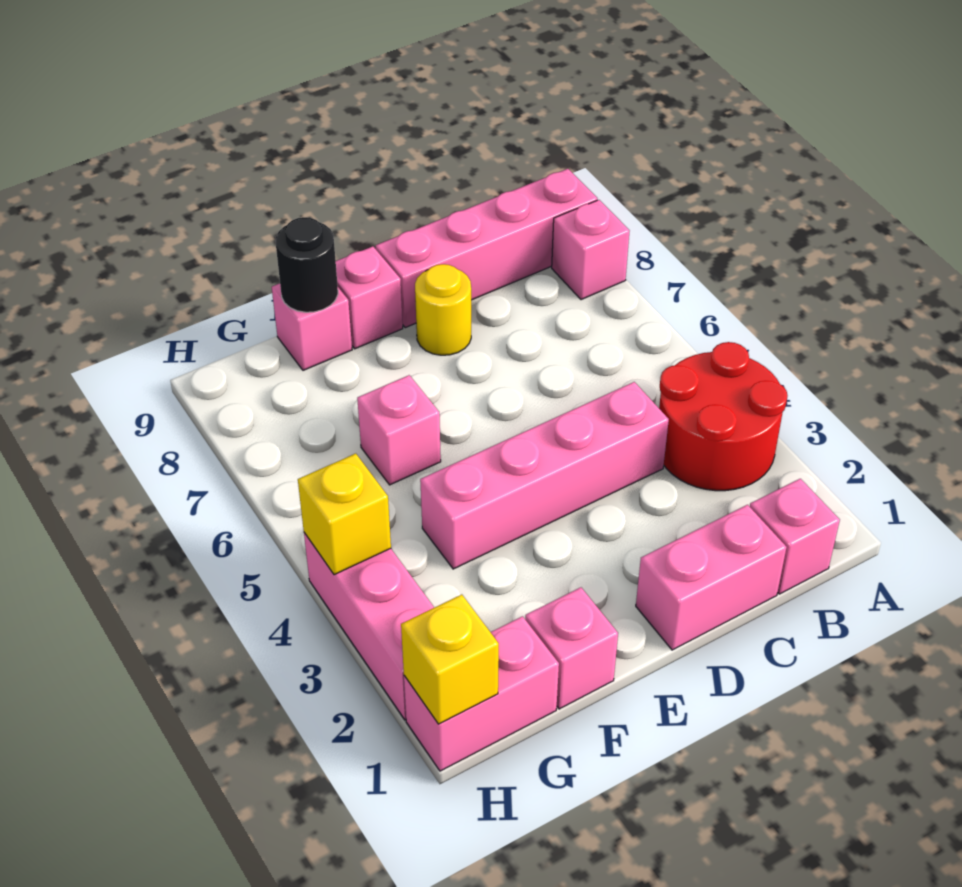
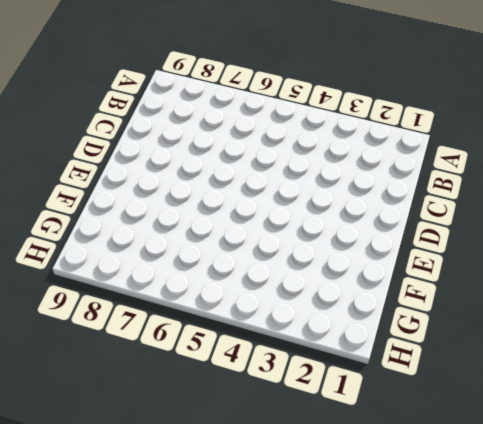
none -> red round brick A3:B4 level 1
none -> pink brick A8 level 1
none -> pink brick A9:D9 level 1

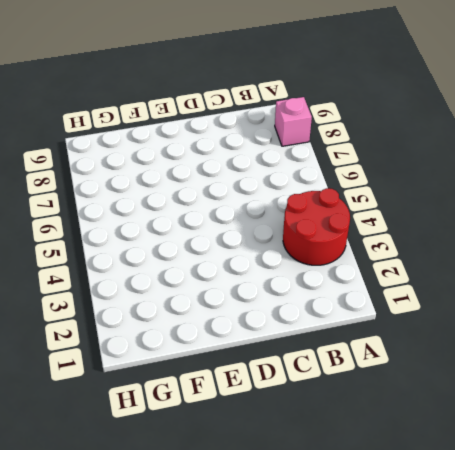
none -> pink brick A9:D9 level 1
none -> pink brick B1 level 1
none -> pink brick C1:D1 level 1

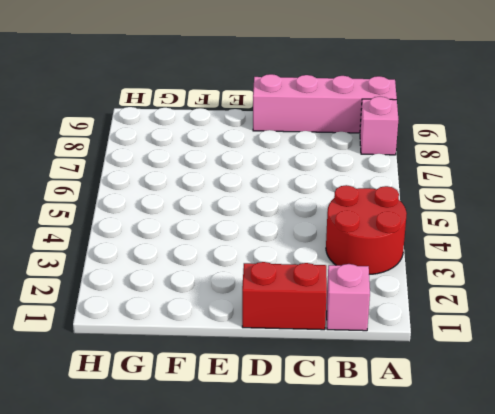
red brick C1:D1 level 1 -> pink brick C1:D1 level 1
none -> pink brick C4:F4 level 1
none -> yellow round brick D8 level 1
none -> pink brick E9 level 1

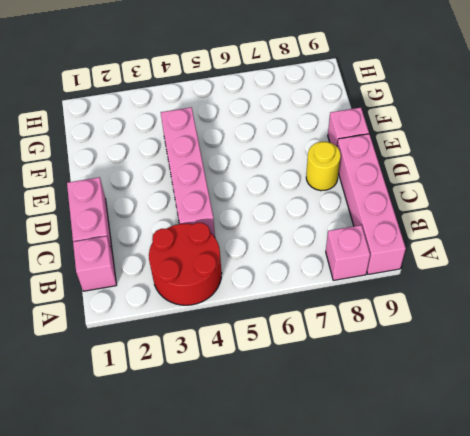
none -> pink brick F1 level 1
none -> pink brick F6 level 1
none -> pink brick F9 level 1

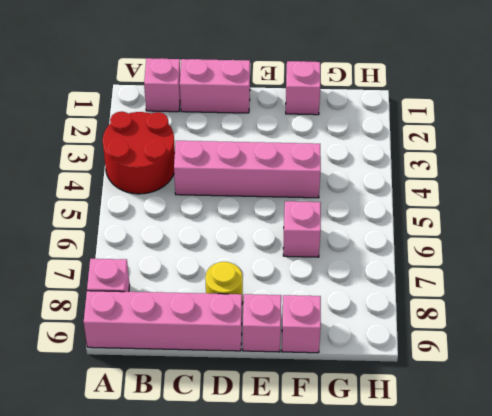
none -> pink brick G1:H1 level 1
none -> pink brick H2:H4 level 1
none -> black round brick F9 level 2

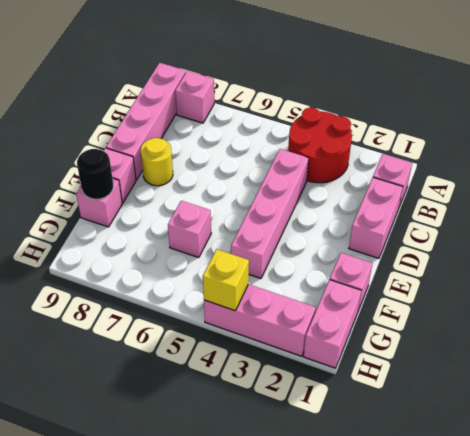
none -> yellow brick H1 level 2

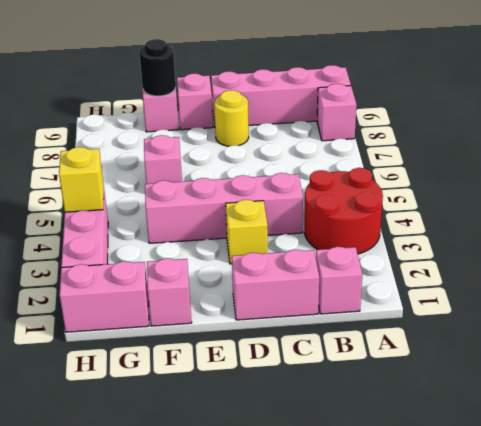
yellow brick D3 level 1 -> yellow brick H1 level 2

